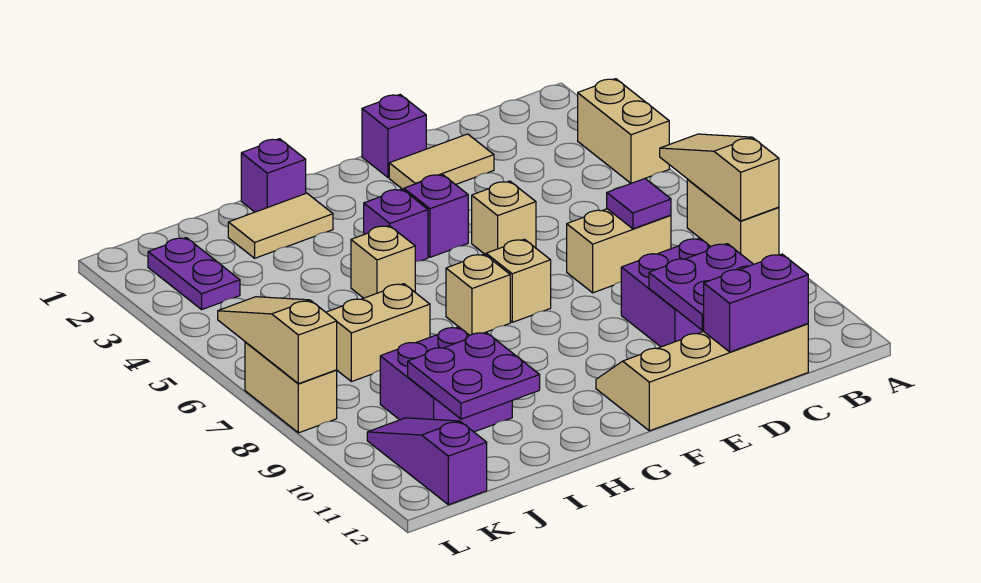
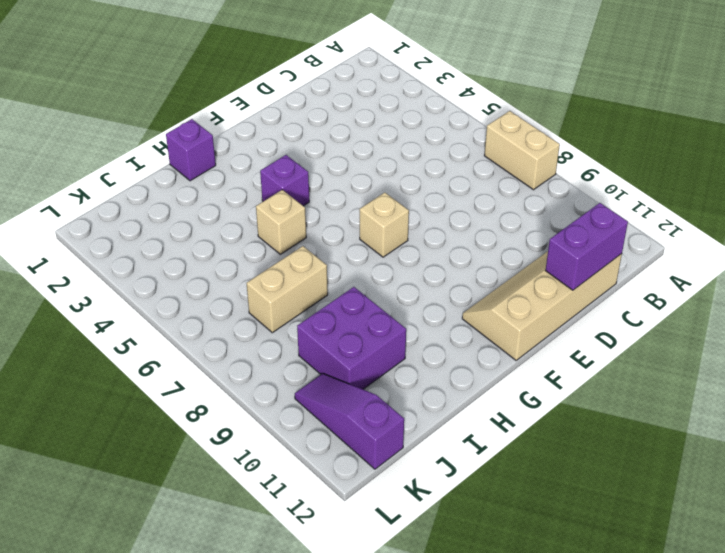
none -> tan brick A3:A4 level 1
none -> tan brick C7:D7 level 1
none -> purple brick C9:D10 level 1

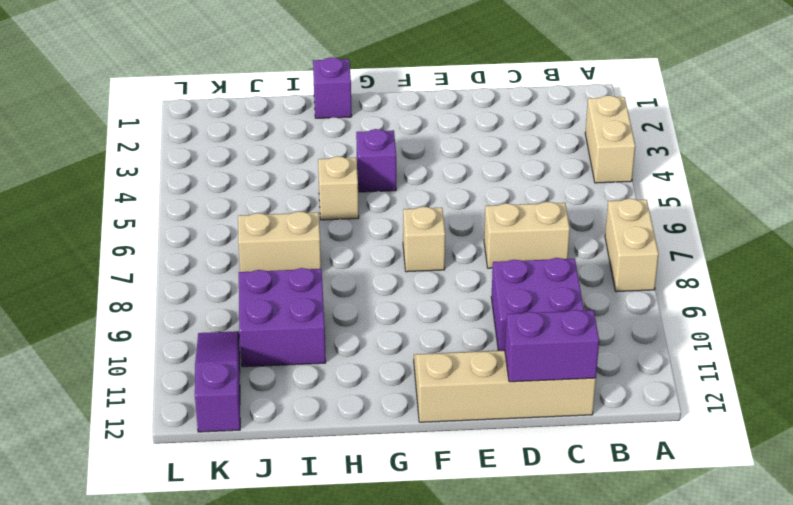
none -> tan tile D2:E2 level 1
none -> purple brick E1 level 1
none -> tan brick E5 level 1

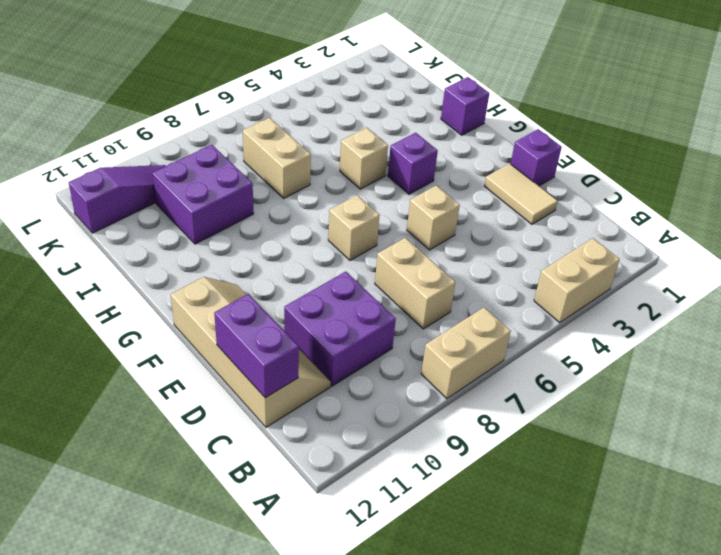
none -> purple brick F4 level 1
none -> tan brick G7 level 1
none -> tan tile H2:I2 level 1

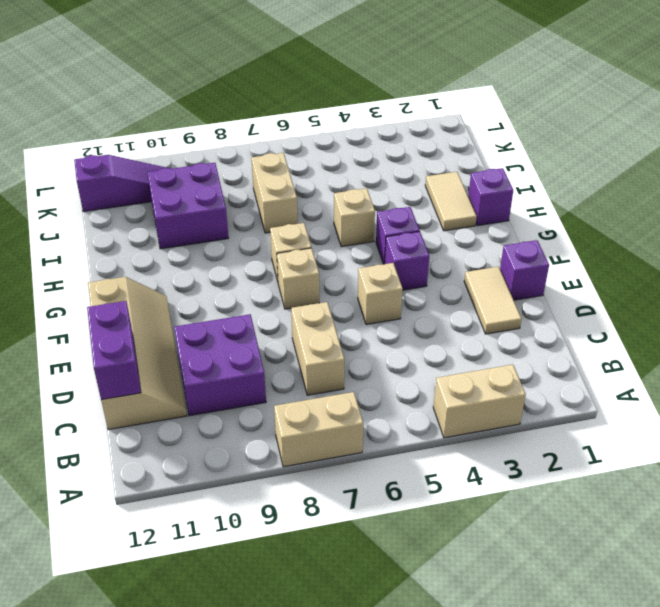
none -> purple plate K2:K3 level 1
none -> tan brick L7:L8 level 1
none -> tan slope A6:A8 level 2 top 8

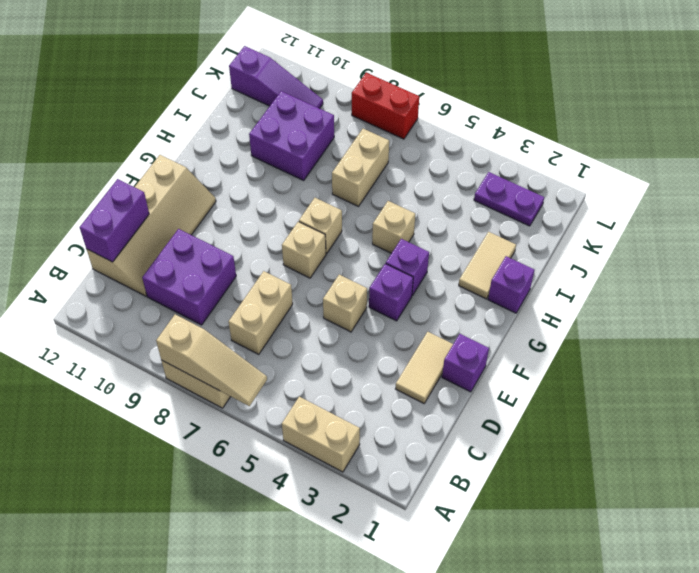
red brick L7:L8 level 1 -> tan brick L7:L8 level 1
none -> purple tile C7 level 2
none -> purple plate C10:D11 level 2
none -> purple plate I10:J11 level 2

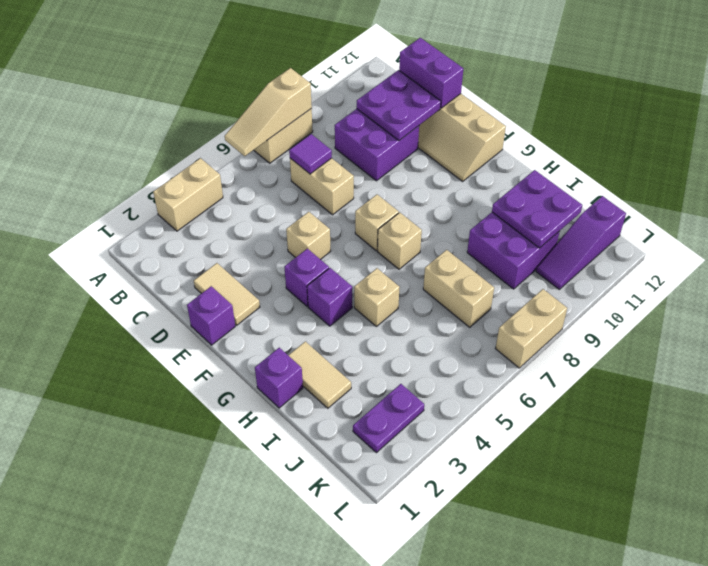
none -> tan slope L6:L8 level 2 top 8

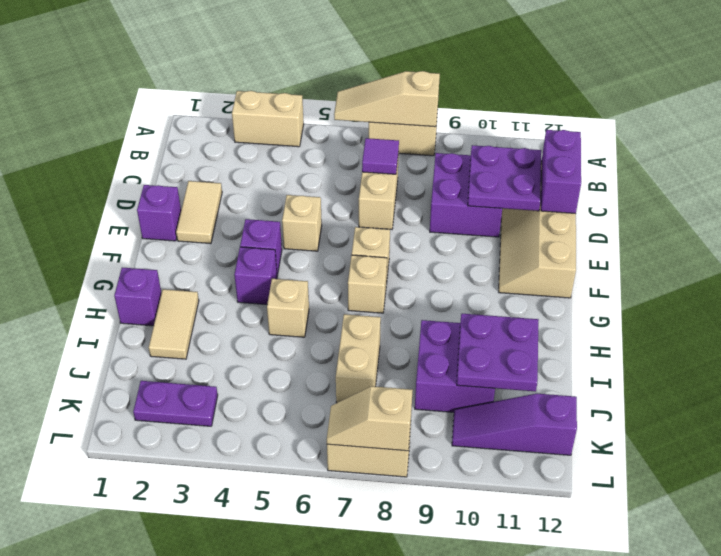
tan slope L7:L8 level 2 top 8 -> tan slope L6:L8 level 2 top 8

